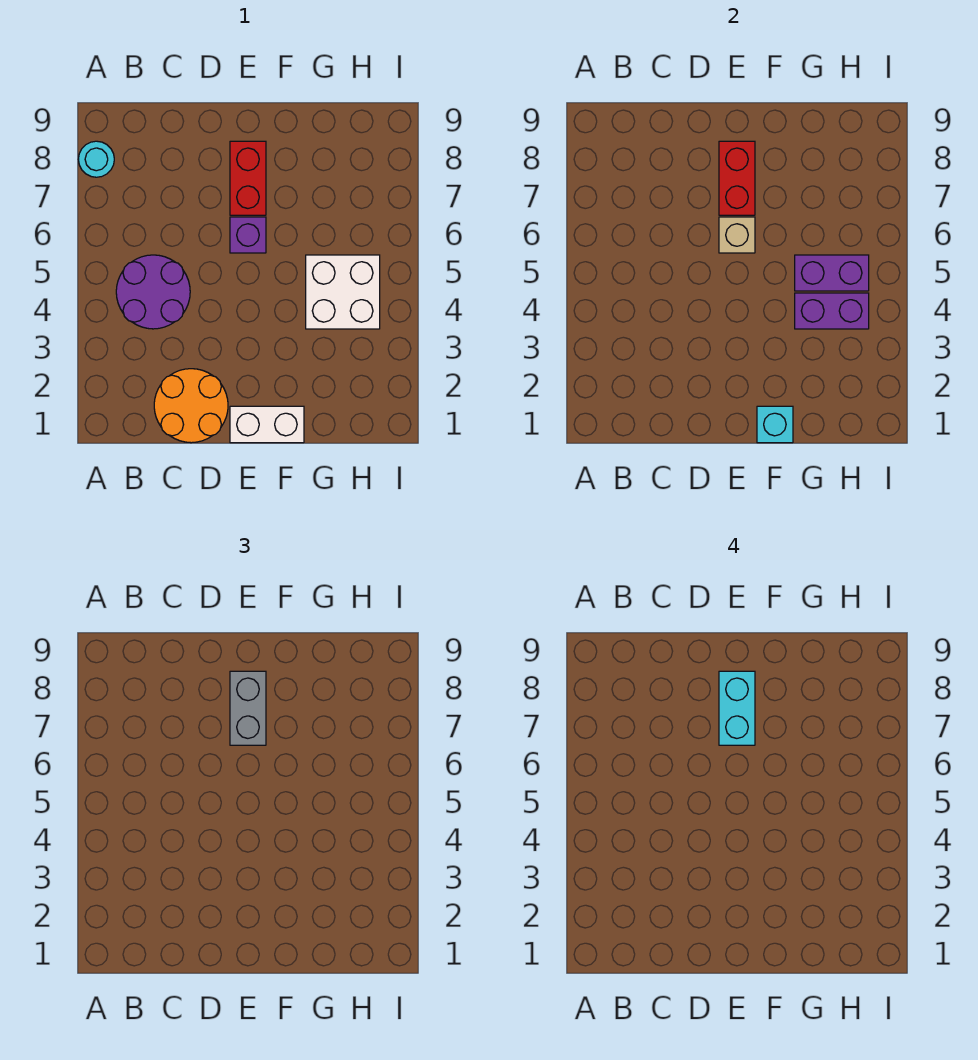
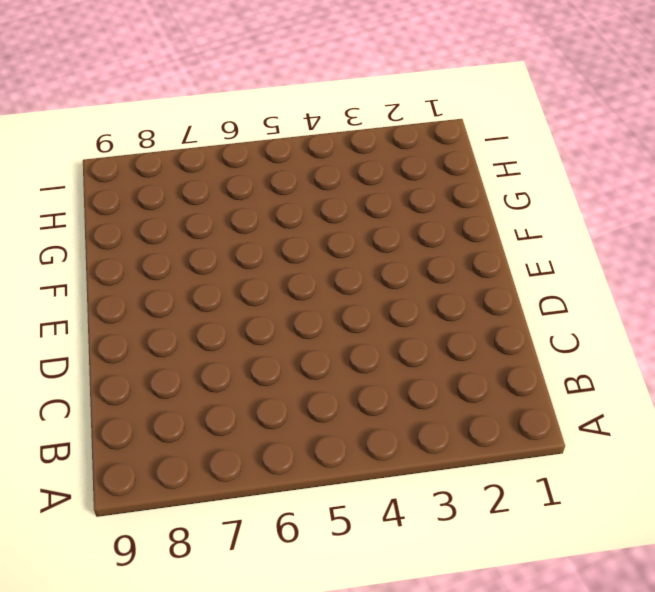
none -> cyan round brick A8 level 1
none -> purple round brick B4:C5 level 1
none -> orange round brick C1:D2 level 1

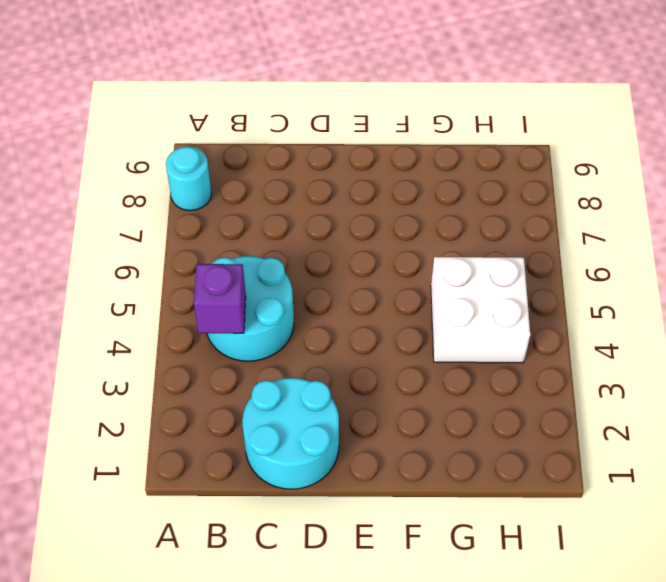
cyan round brick B4:C5 level 1 -> purple round brick B4:C5 level 1
purple brick B4 level 2 -> purple brick E6 level 1
cyan round brick C1:D2 level 1 -> orange round brick C1:D2 level 1
none -> white brick E1:F1 level 1
none -> red brick E7:E8 level 1
none -> tan brick E6 level 2

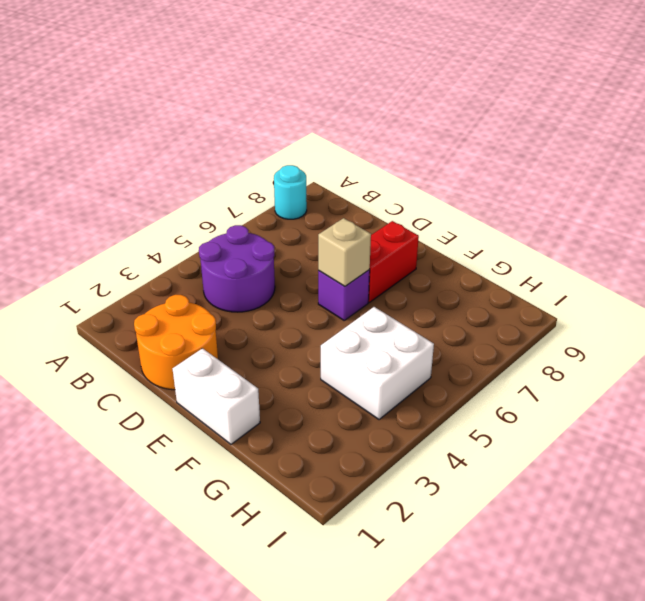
none -> red brick E7:E8 level 2
none -> cyan brick F1 level 2
none -> purple brick G4:H4 level 2

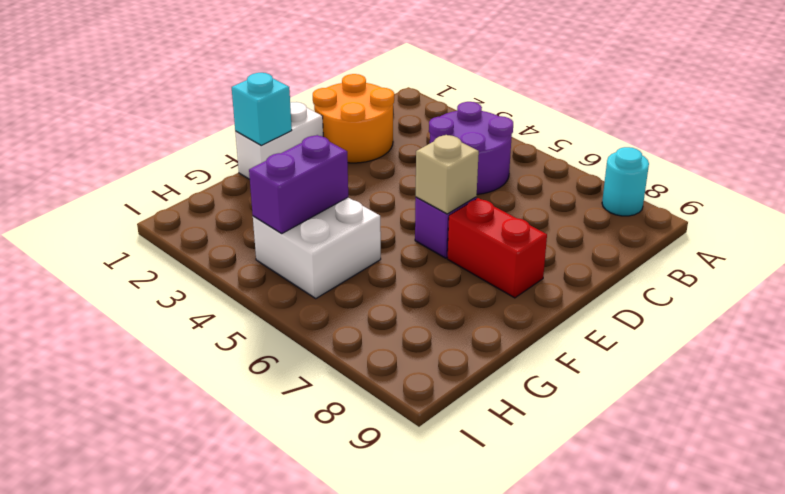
none -> red brick E7:E8 level 2
none -> purple brick G5:H5 level 2
none -> grey brick E7:E8 level 3

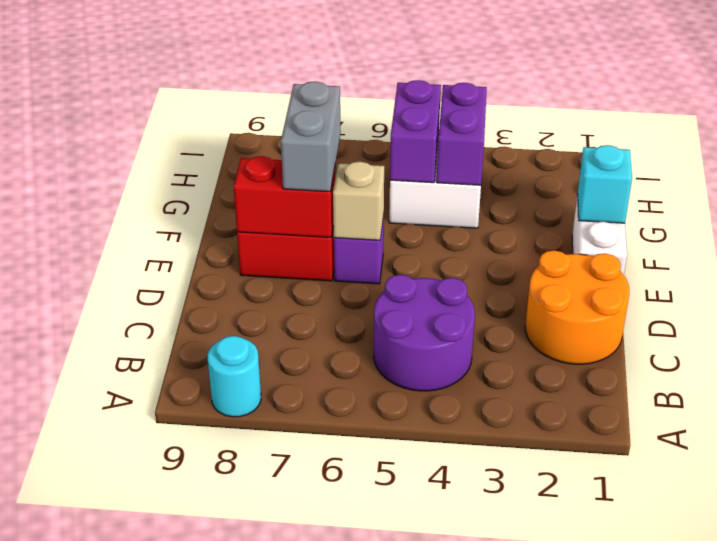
grey brick E7:F7 level 3 -> grey brick E7:E8 level 3
none -> cyan brick E7:E8 level 4

